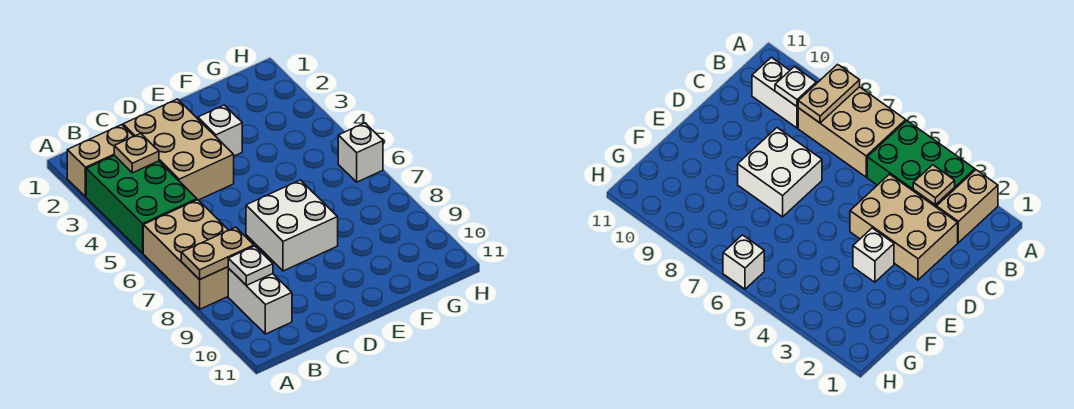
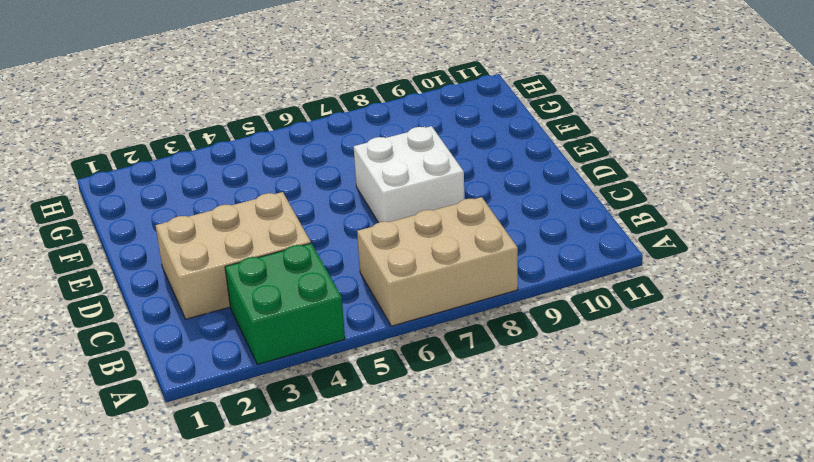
green brick A3:B4 level 1 -> green brick A3:B5 level 1
none -> tan brick A2:B2 level 1
none -> white brick B9:B10 level 1

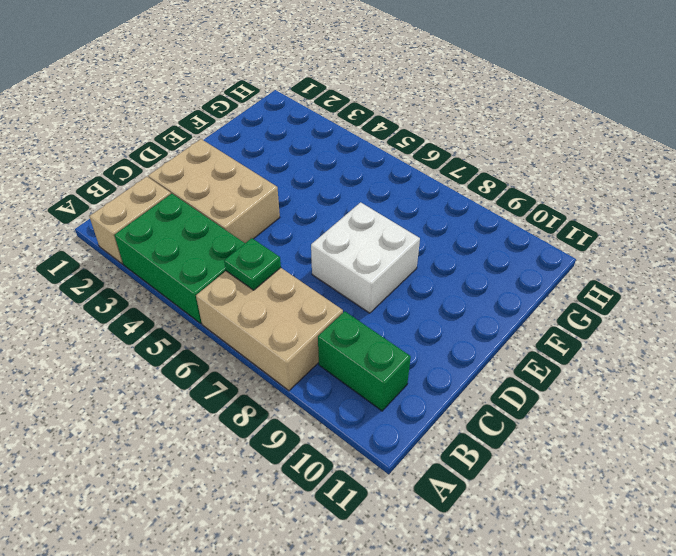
green plate B6 level 2 -> none
green brick B9:B10 level 1 -> white brick B9:B10 level 1
none -> white brick E3 level 1
none -> white brick H6 level 1

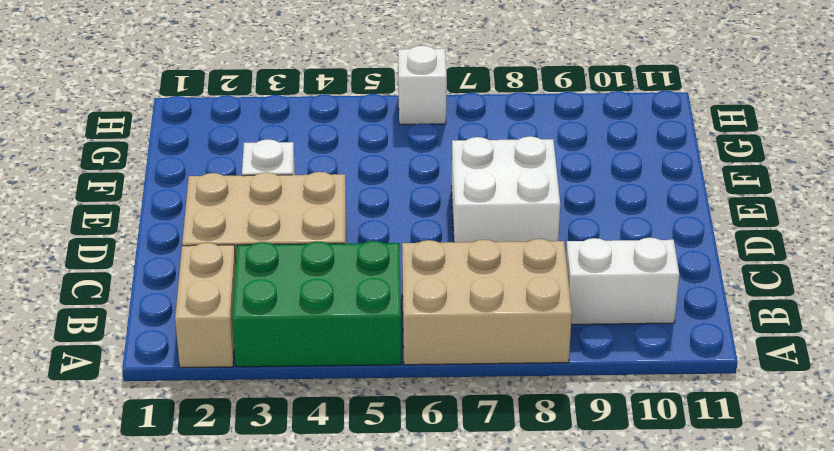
none -> tan plate A8:B8 level 2
none -> tan plate B3 level 2

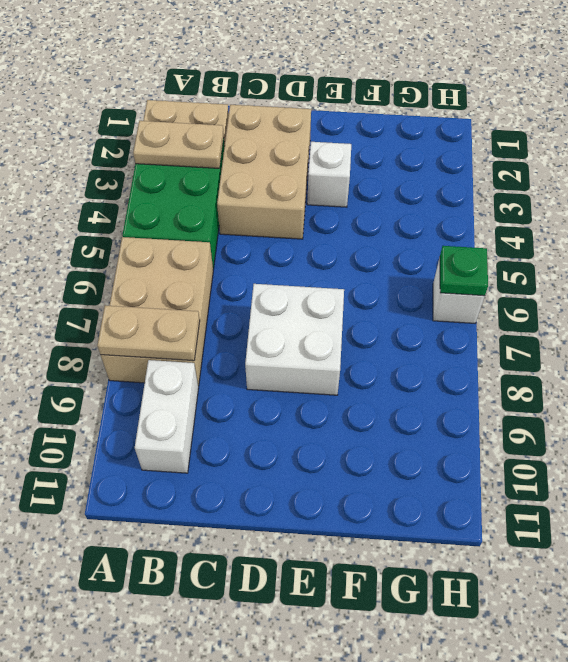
tan plate A3:B3 level 2 -> tan plate B3 level 2
green plate H6 level 2 -> none
none -> white plate B9 level 2

